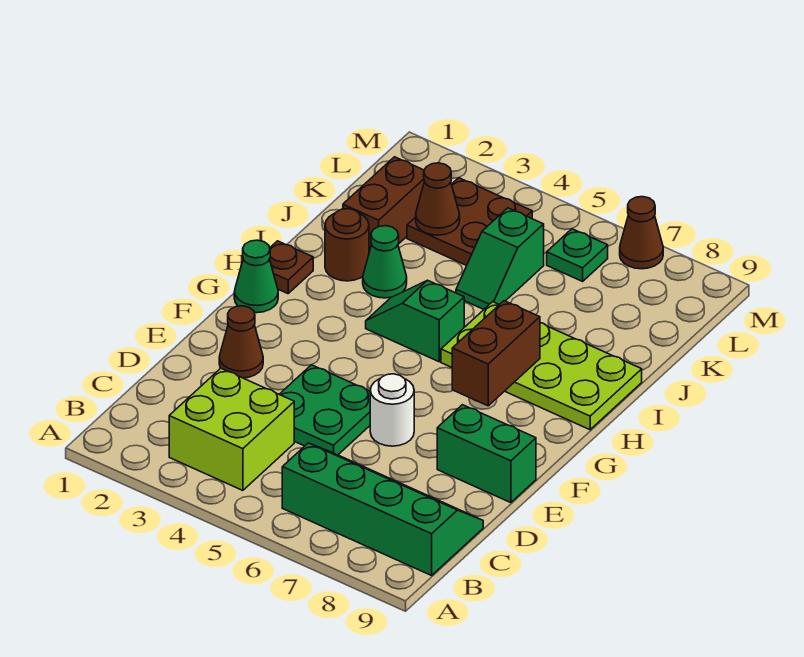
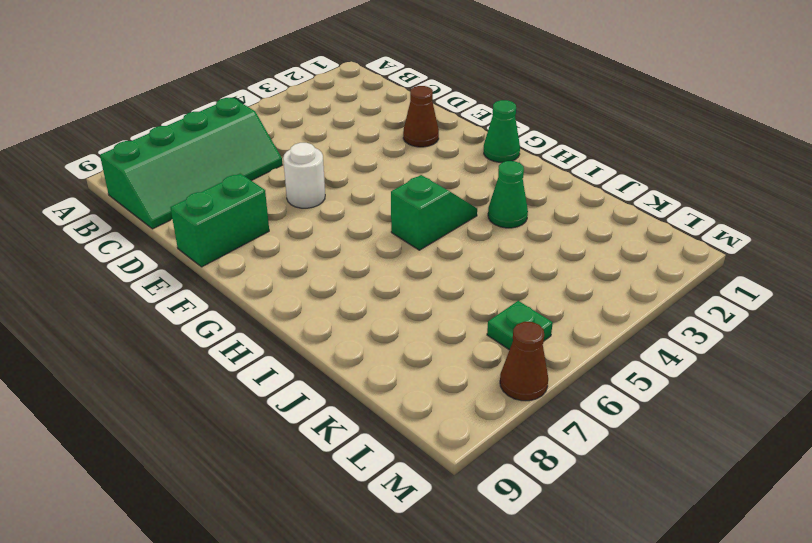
none -> lime brick B3:C4 level 1
none -> green plate D4:E5 level 1
none -> brown plate H1 level 1

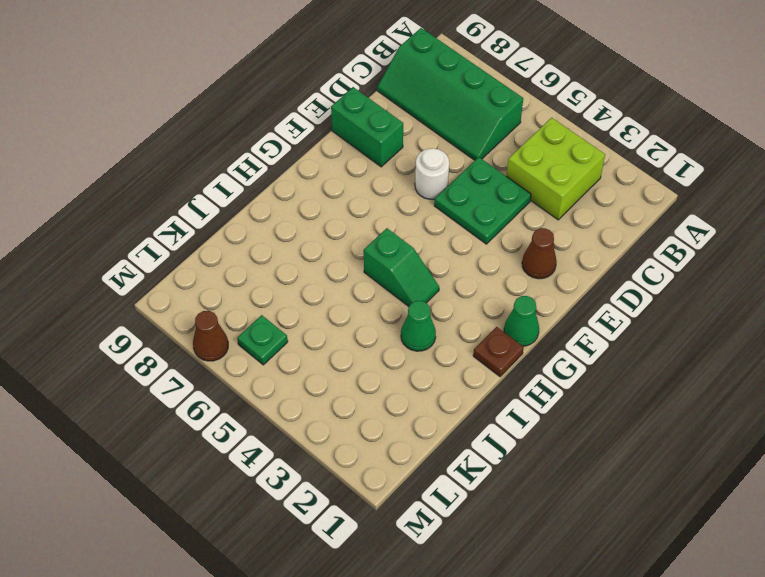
none -> lime plate H6:I9 level 1
none -> brown round brick I2 level 1
none -> brown brick J2:K2 level 1

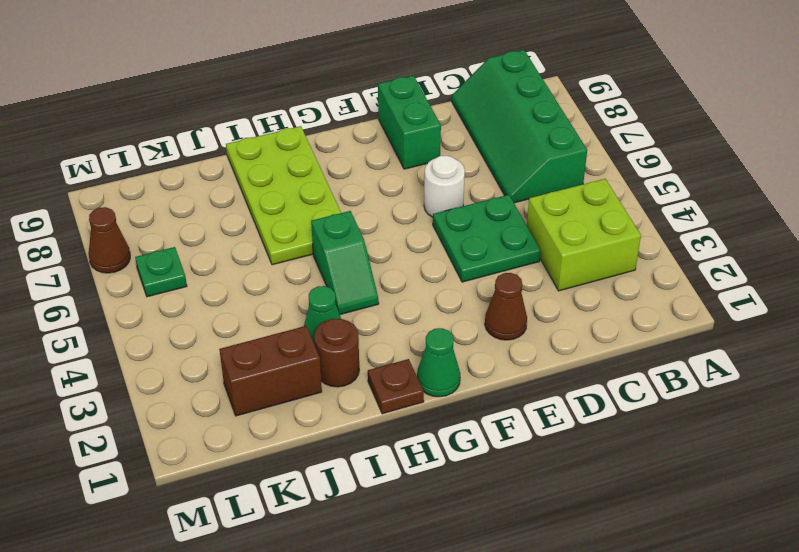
none -> green slope J5:K5 level 1 top K
none -> brown plate K3:L4 level 1
none -> brown brick G7:H7 level 2

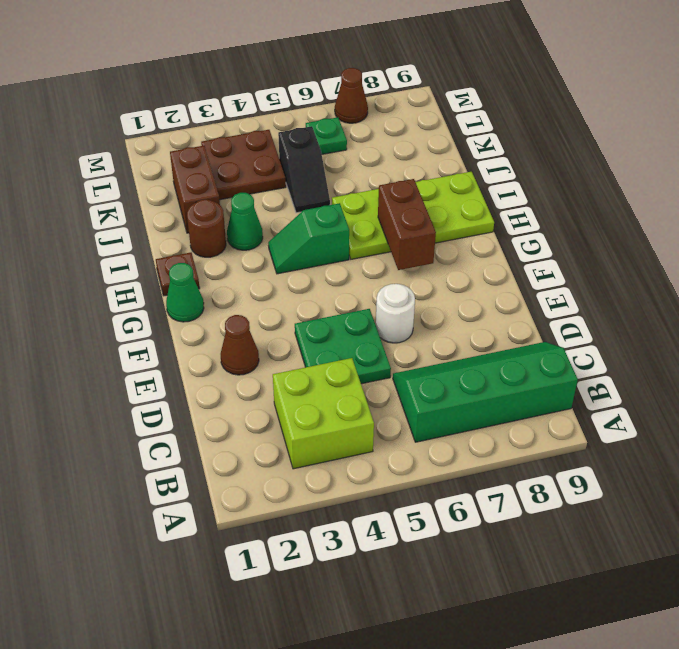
black slope J5:K5 level 1 top K -> green slope J5:K5 level 1 top K
none -> green brick E8:E9 level 1
none -> brown cone K3 level 2

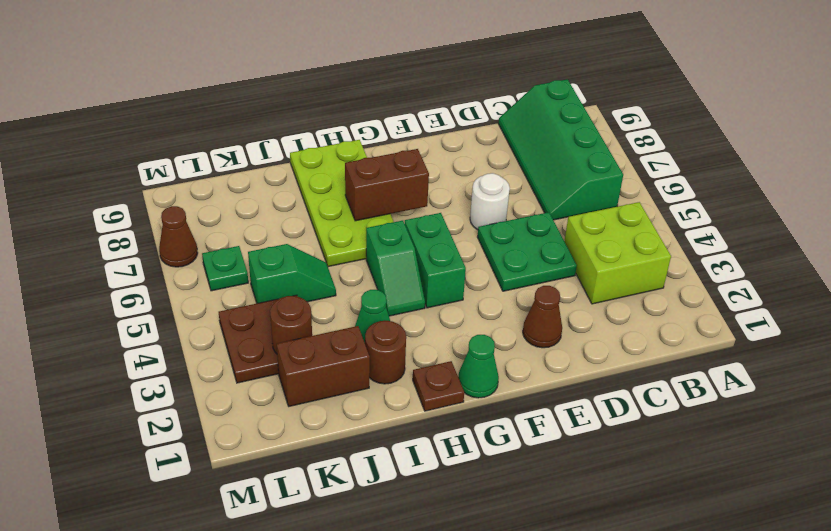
green brick G4:G5 level 1 -> green brick E8:E9 level 1
brown round brick K3 level 2 -> brown cone K3 level 2

